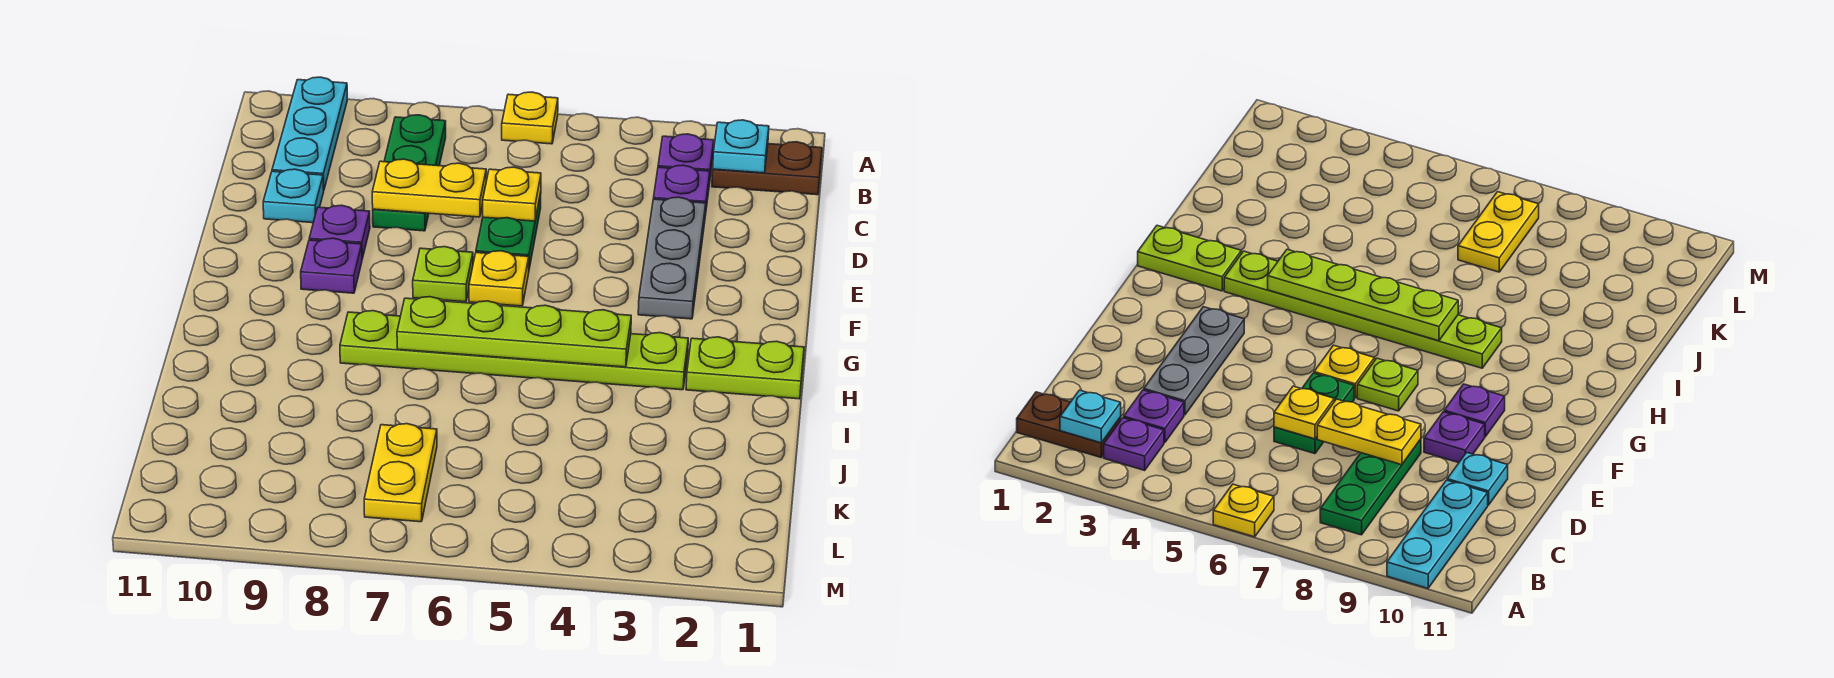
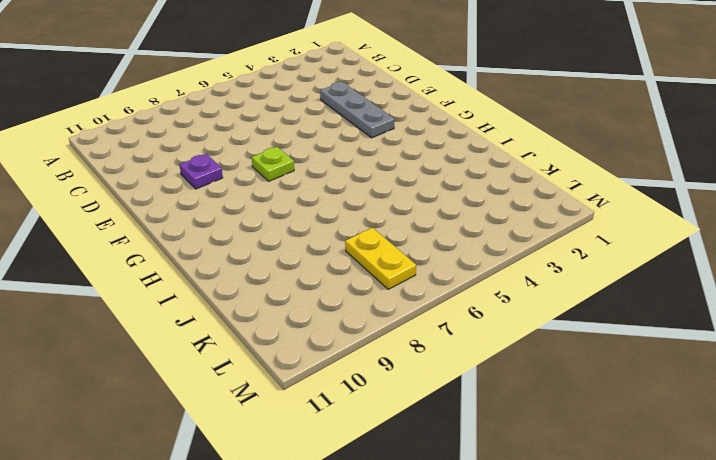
none -> yellow plate A6 level 1
none -> cyan plate A10:C10 level 1
none -> brown plate B1:B2 level 1

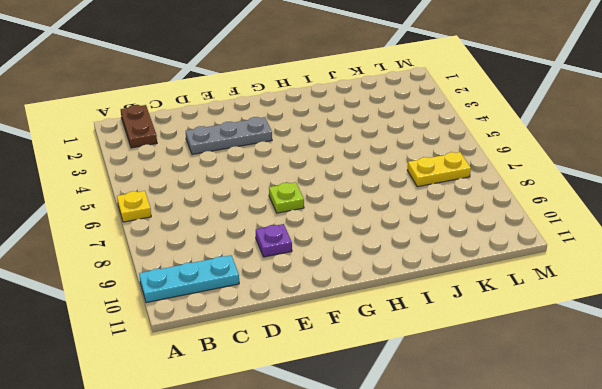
none -> purple plate B3 level 1
none -> green plate B8:D8 level 1
none -> purple plate C3 level 1

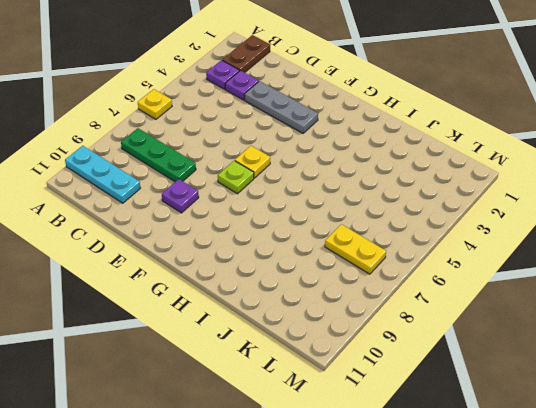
none -> green plate D6:E6 level 1
none -> cyan plate D10 level 1
none -> purple plate F9 level 1

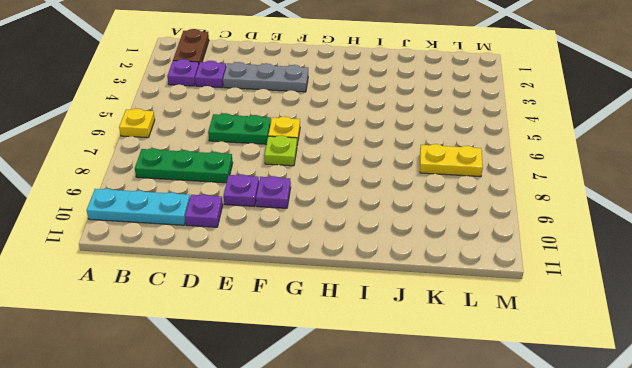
purple plate D10 level 1 -> cyan plate D10 level 1
none -> lime plate H1:H2 level 1
none -> lime plate H3:H8 level 1
none -> cyan plate B2 level 2

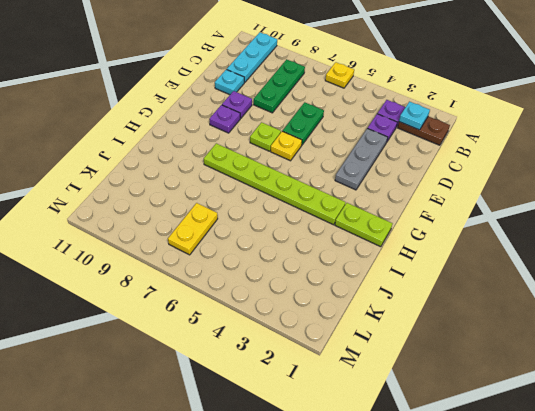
none -> yellow plate D6 level 2
none -> yellow plate D7:D8 level 2
none -> lime plate H4:H7 level 2

